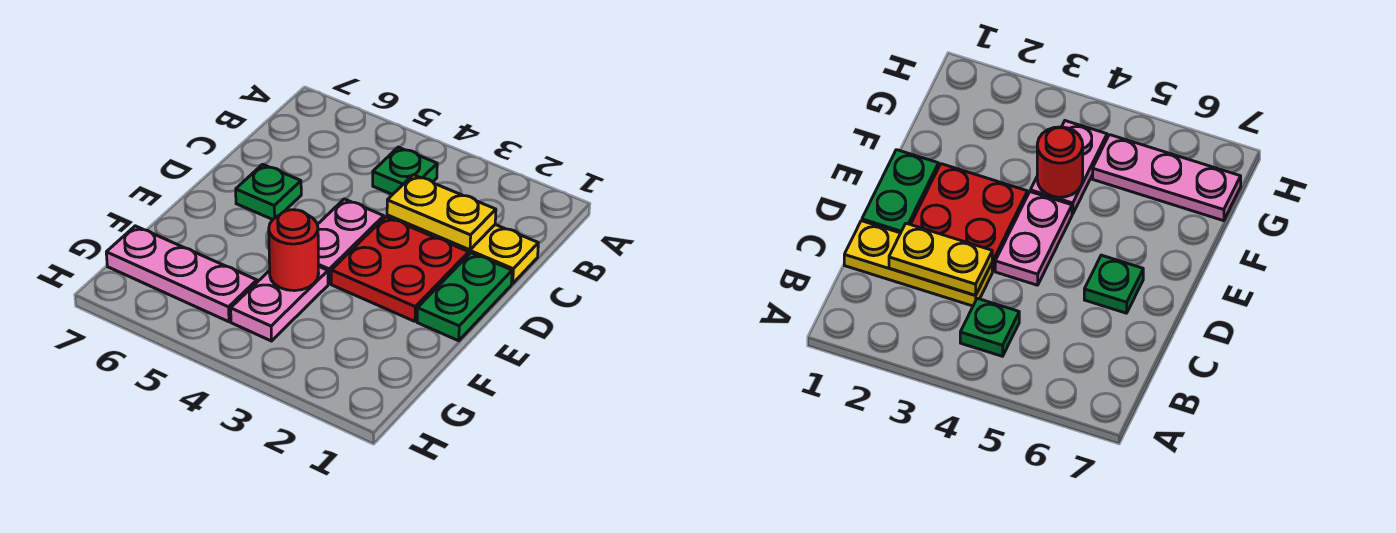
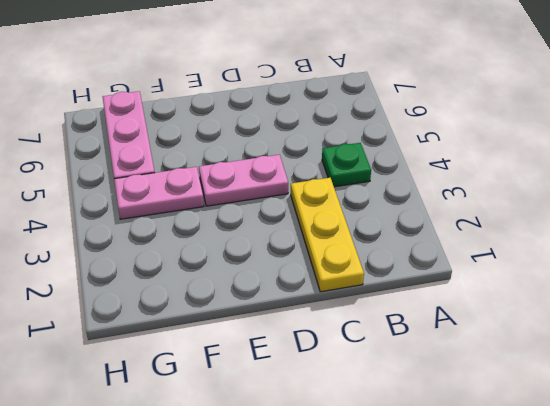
none -> green plate D1:E1 level 1
none -> red plate D2:E3 level 1

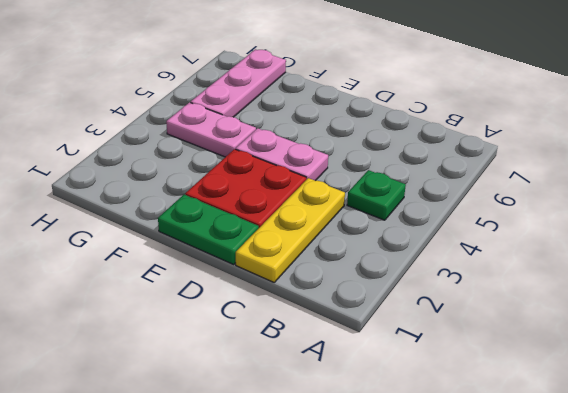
none -> green plate D6 level 1
none -> yellow plate C2:C3 level 2

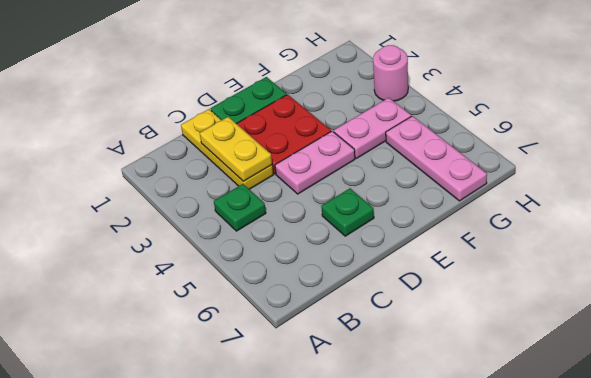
pink round brick H3 level 1 -> none
none -> red round brick F4 level 2

